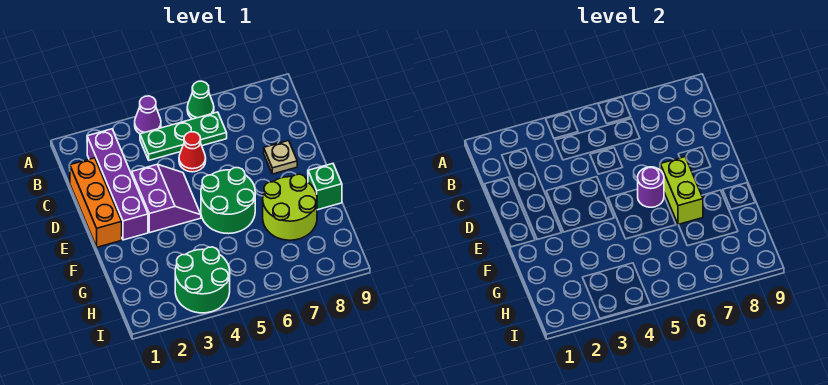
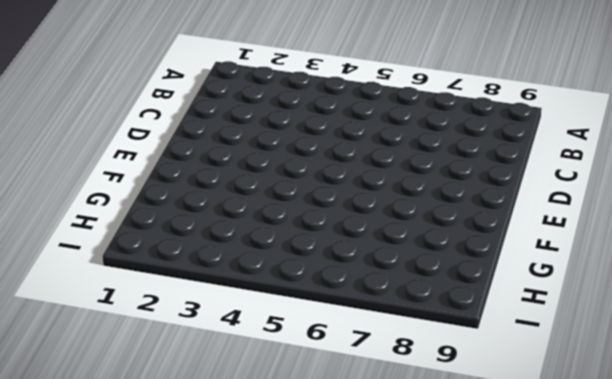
none -> purple cone A4 level 1
none -> green cone A6 level 1
none -> purple brick B2:E2 level 1

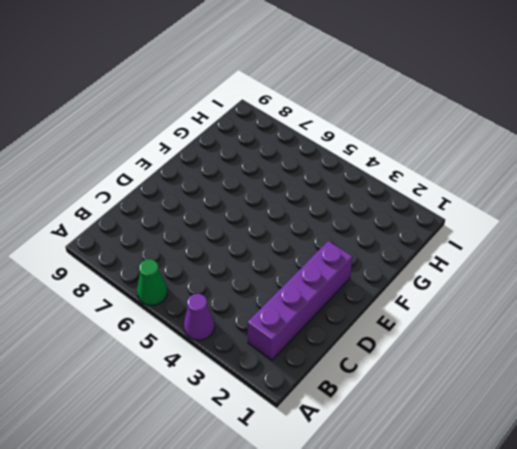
none -> green plate B4:B6 level 1
none -> orange brick C1:E1 level 1
none -> red cone C5 level 1

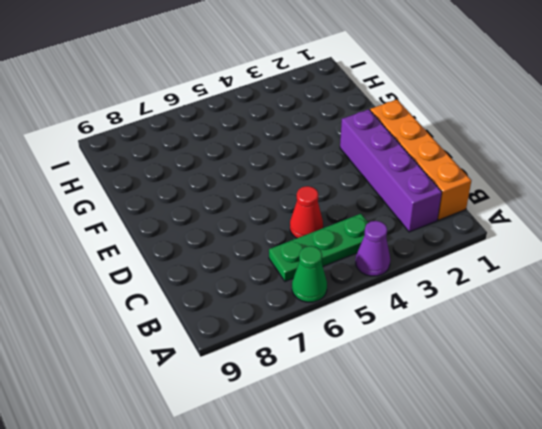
orange brick B1:E1 level 1 -> orange brick C1:E1 level 1
none -> purple slope D3:E4 level 1 top 3
none -> tan plate D8 level 1
none -> green round brick E5:F6 level 1

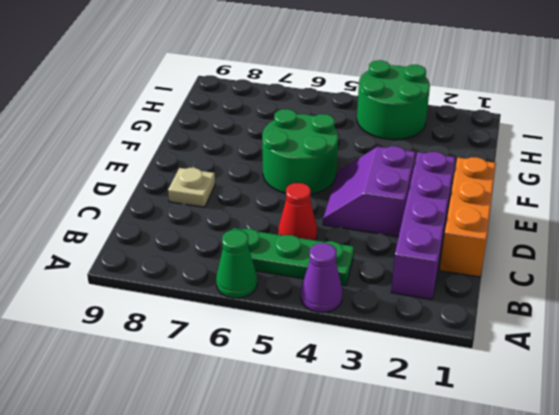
none -> lime round brick F7:G8 level 1
none -> green brick F9 level 1
none -> purple round brick E6 level 2

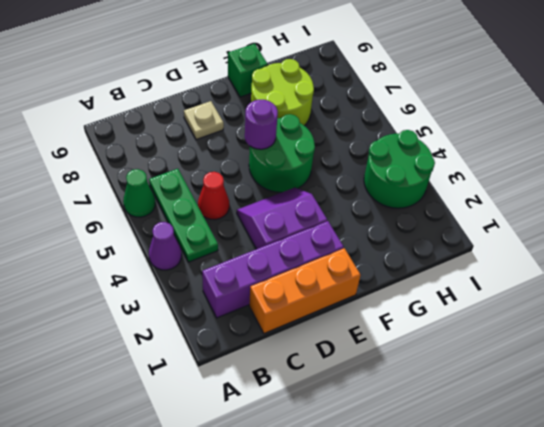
none -> lime brick E7:F7 level 2

